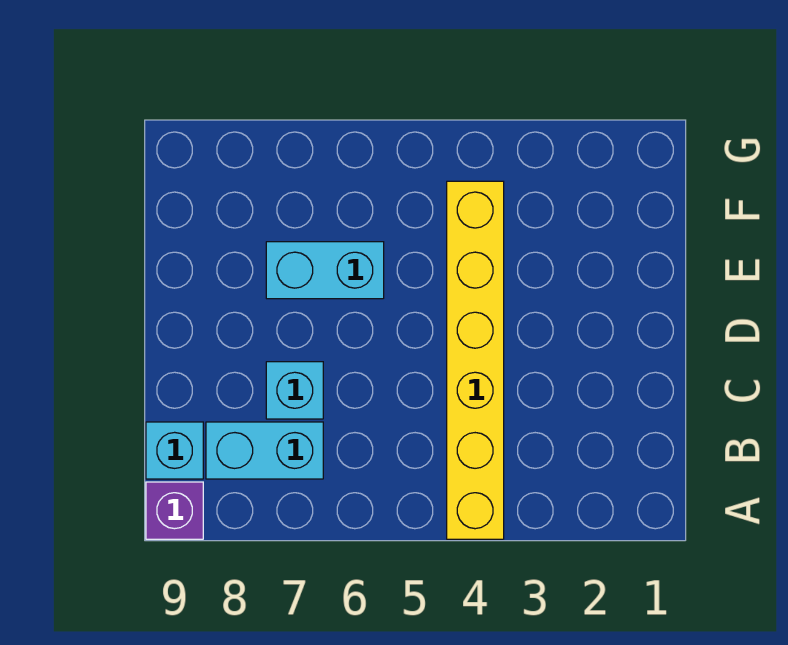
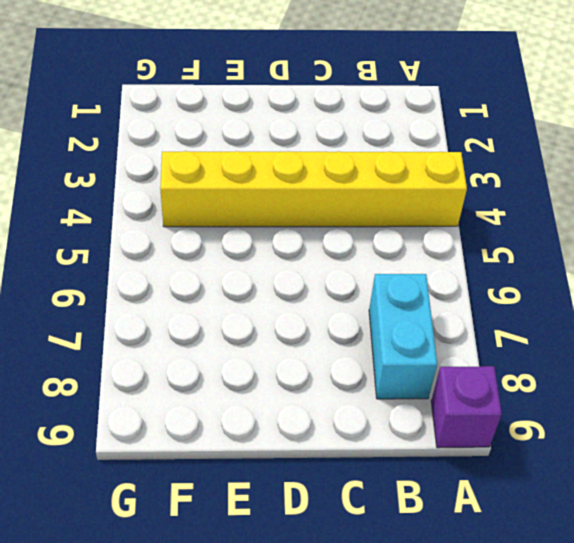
none -> cyan brick B9 level 1
none -> cyan brick C7 level 1

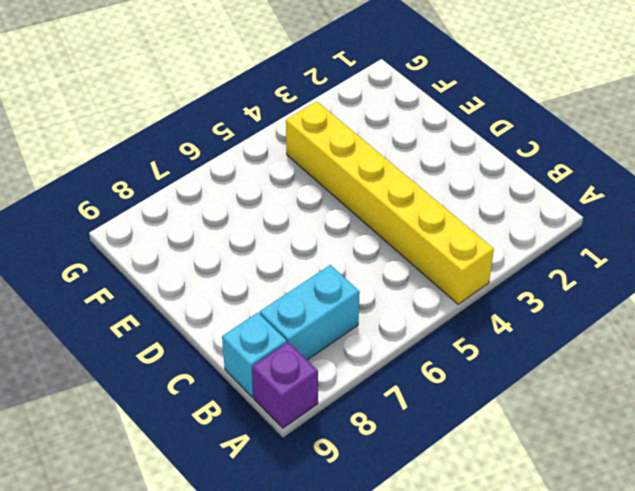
none -> cyan brick C7 level 1
none -> cyan brick E6:E7 level 1

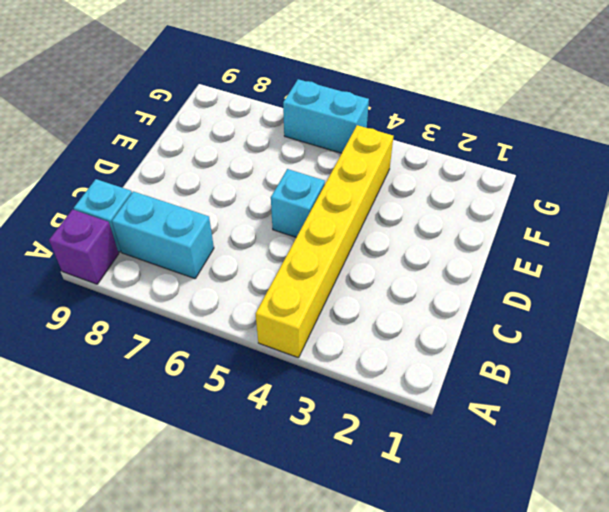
cyan brick D5 level 1 -> cyan brick C7 level 1
cyan brick G5:G6 level 1 -> cyan brick E6:E7 level 1

